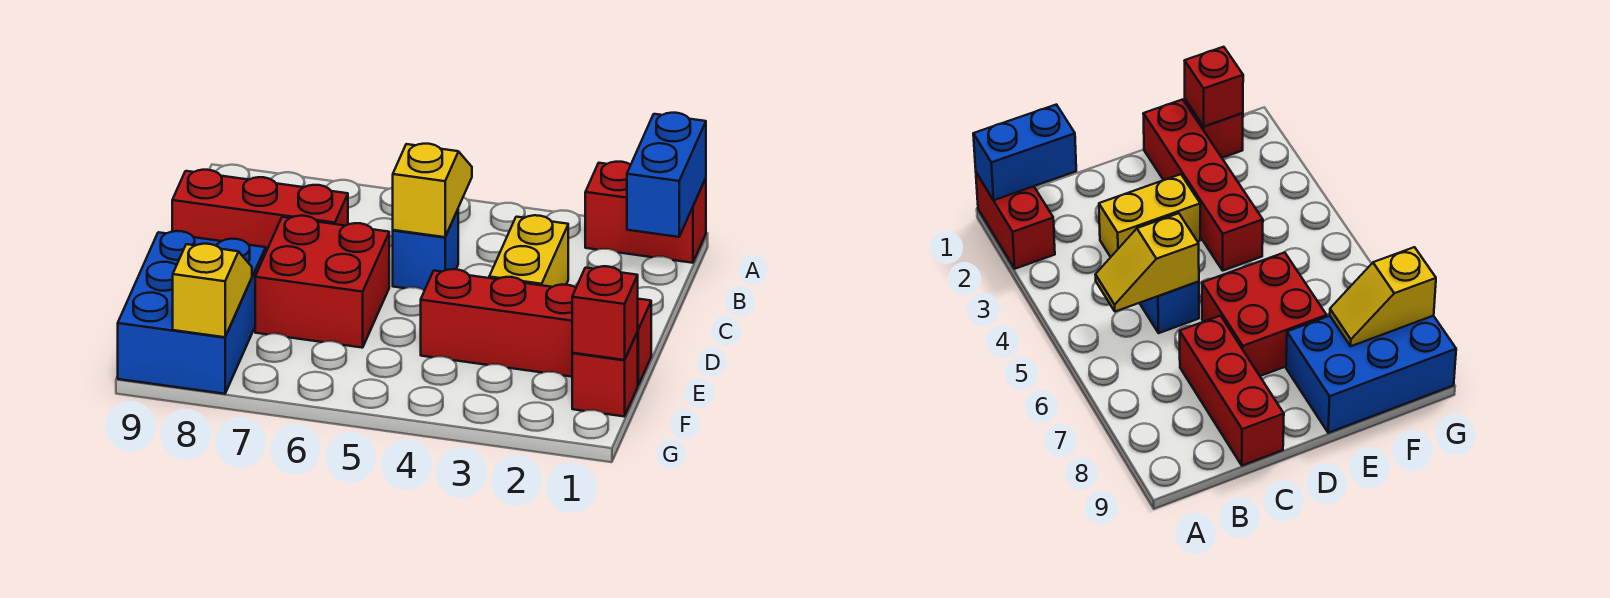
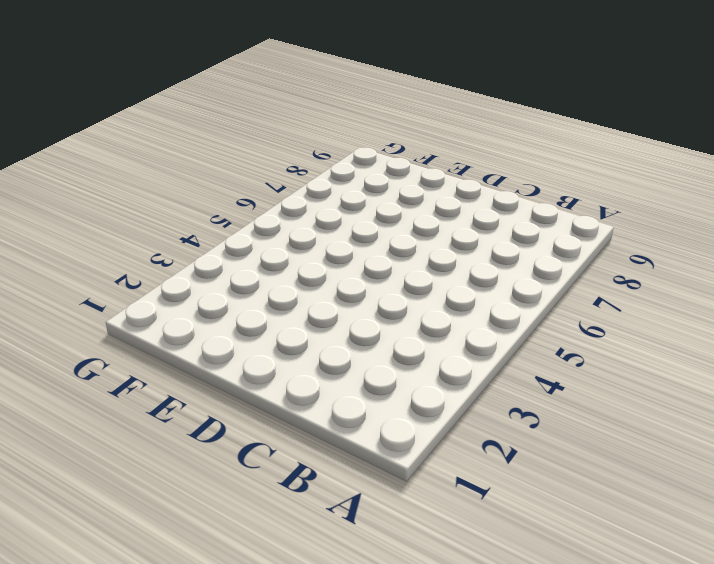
none -> red brick A1:A2 level 1
none -> yellow brick C3:D3 level 1
none -> blue brick C5 level 1

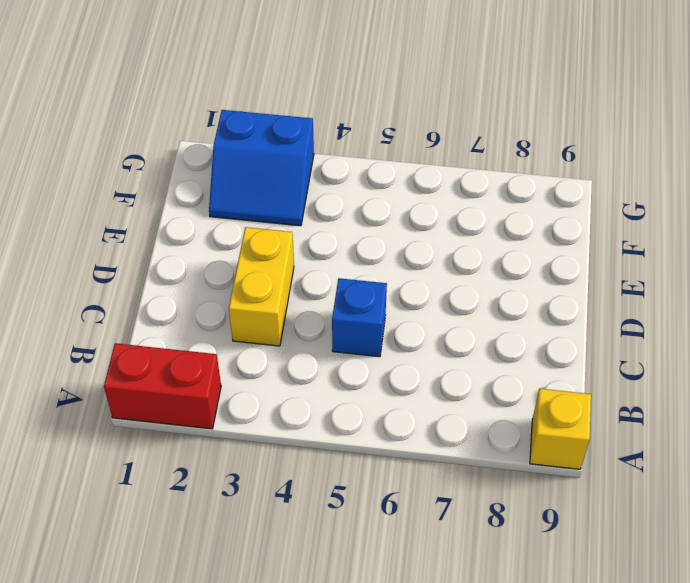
yellow brick A9 level 1 -> none
blue slope F2:G3 level 1 top G -> none
none -> red brick C7:C9 level 1
none -> red brick D6:E7 level 1
none -> red brick E1:E4 level 1

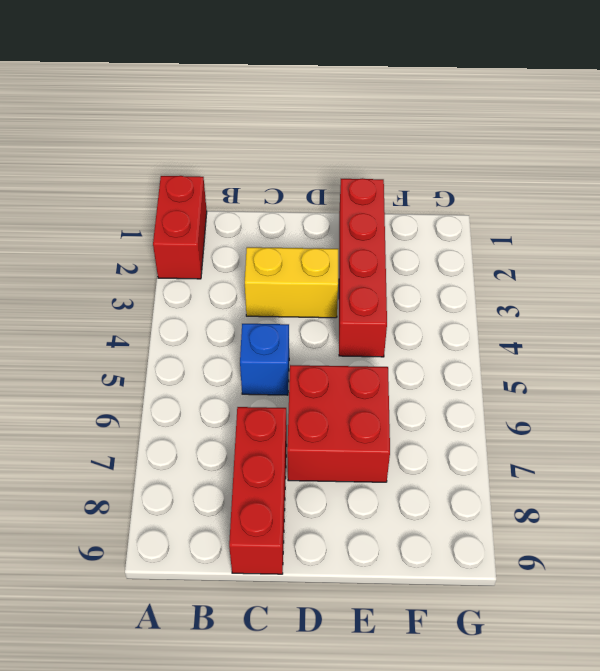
none -> blue brick E8:G9 level 1
none -> red brick F1 level 1
none -> blue brick A1:B1 level 2

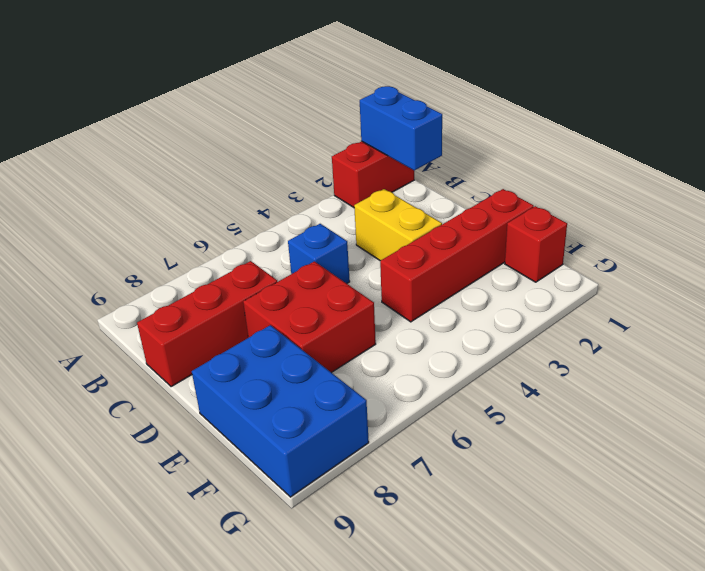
none -> yellow slope B5:C5 level 2 top C
none -> red brick F1 level 2
none -> yellow slope F8:G8 level 2 top G

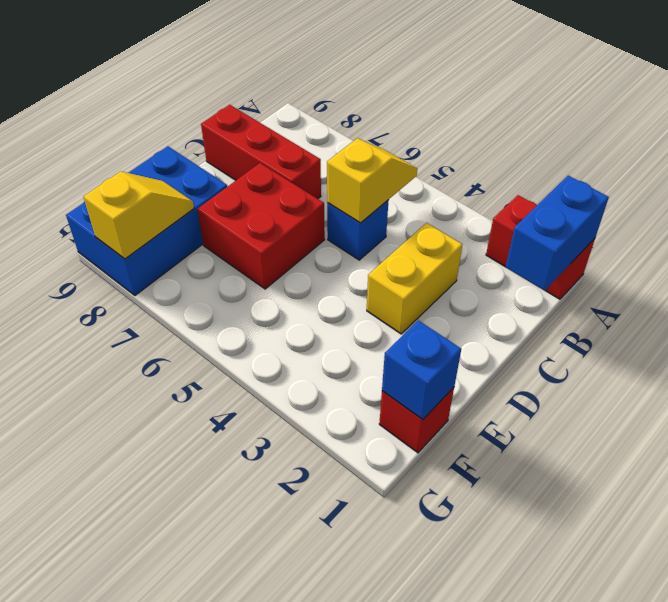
blue brick F1 level 2 -> red brick F1 level 2
none -> red brick E1:E4 level 1

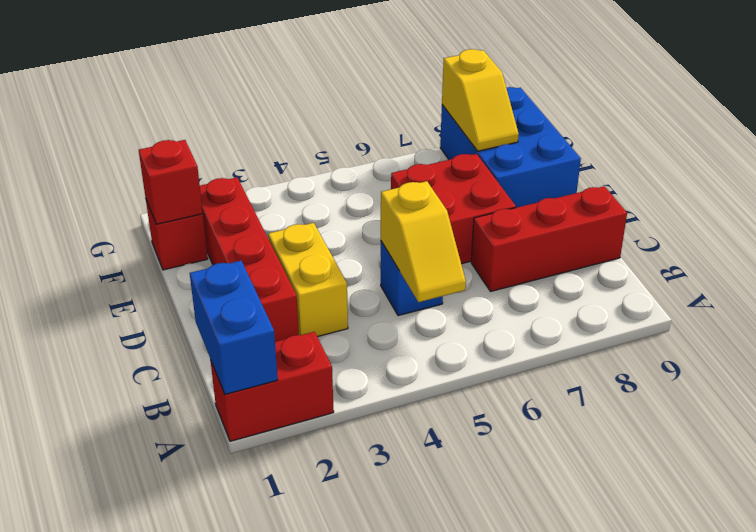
red brick C2:F2 level 1 -> red brick E1:E4 level 1

